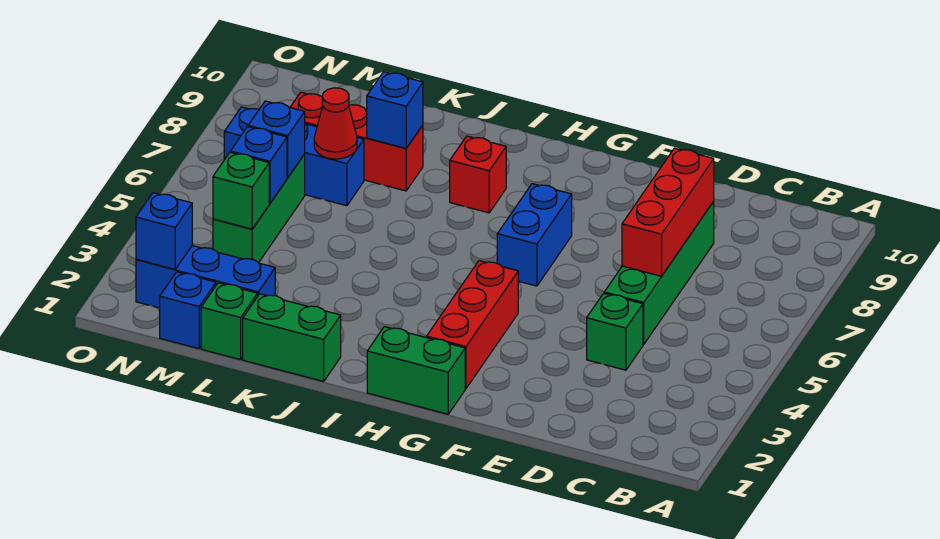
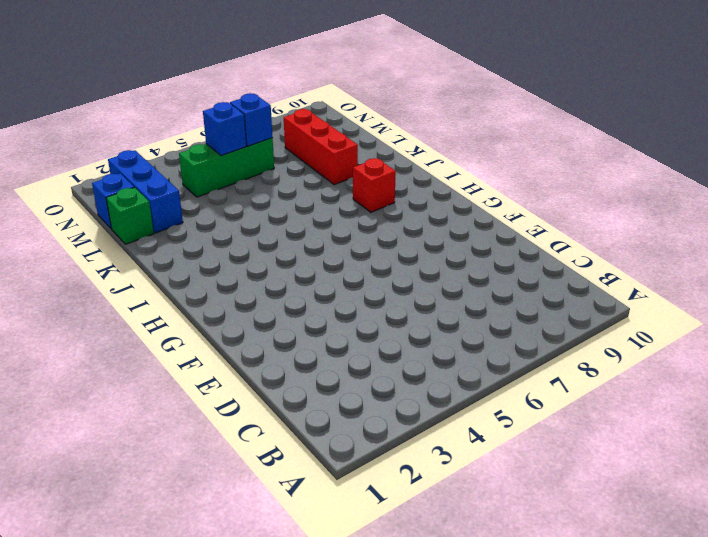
none -> green brick D4 level 1
none -> green brick D5:D8 level 1
none -> green brick G1:H1 level 1

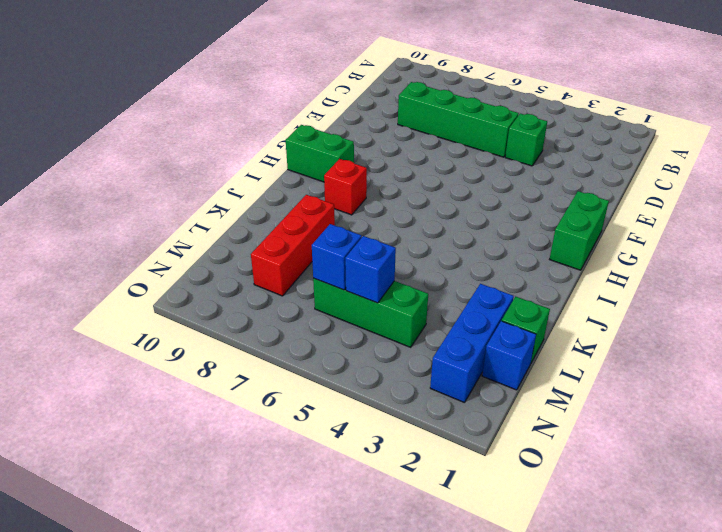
green brick H9:H10 level 1 -> green brick J1:K1 level 1
none -> red brick G2:G4 level 1
none -> blue brick G6:G7 level 1
none -> blue brick L7:N7 level 1

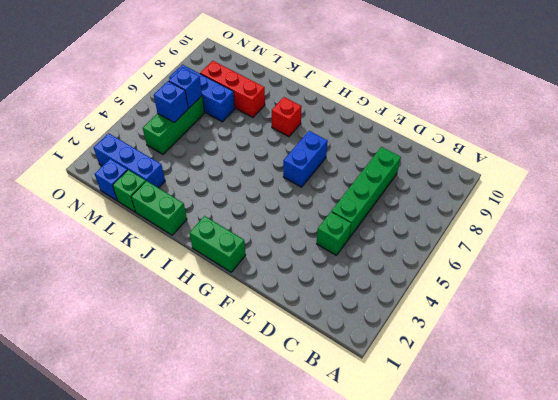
none -> red brick G2:G4 level 1
none -> red brick D6:D8 level 2
none -> blue brick K8 level 2

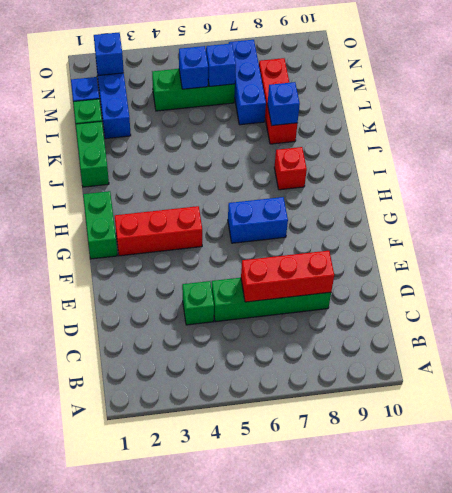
none -> red cone L7 level 2
none -> green brick M4 level 2

